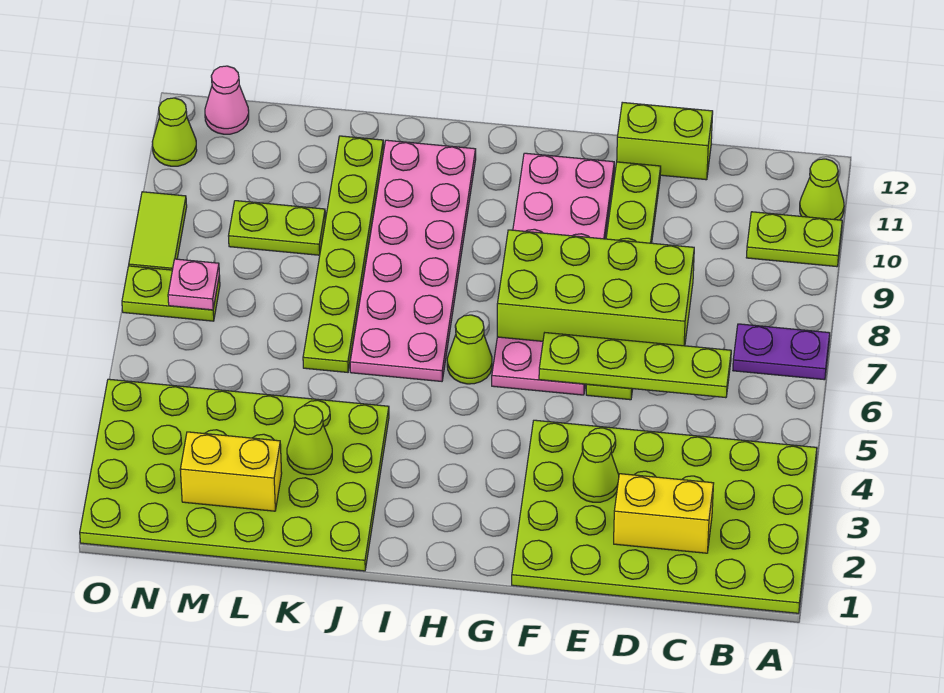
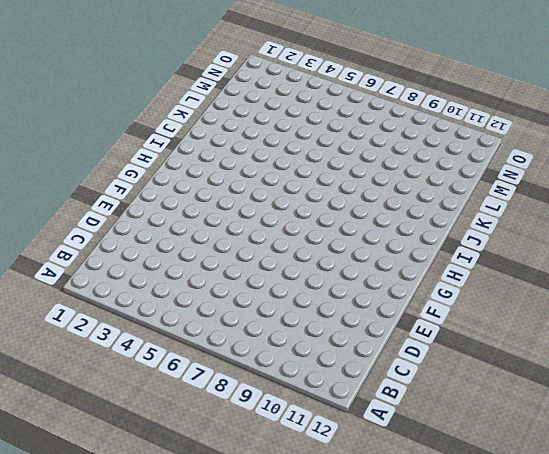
none -> lime plate A1:F4 level 1
none -> purple plate A7:B7 level 1
none -> lime plate A10:B10 level 1

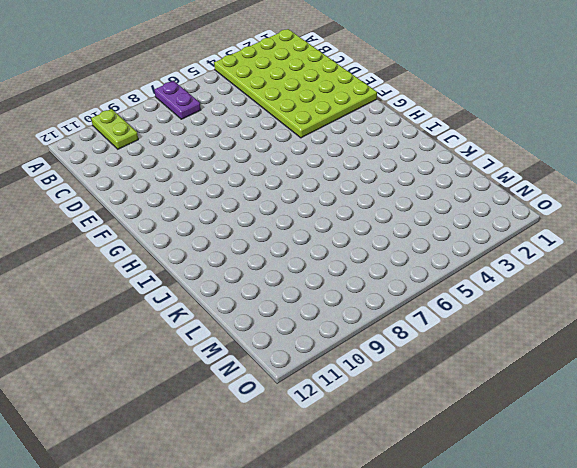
none -> lime cone A11 level 1
none -> lime brick D12:E12 level 1
none -> lime plate E6:E11 level 1

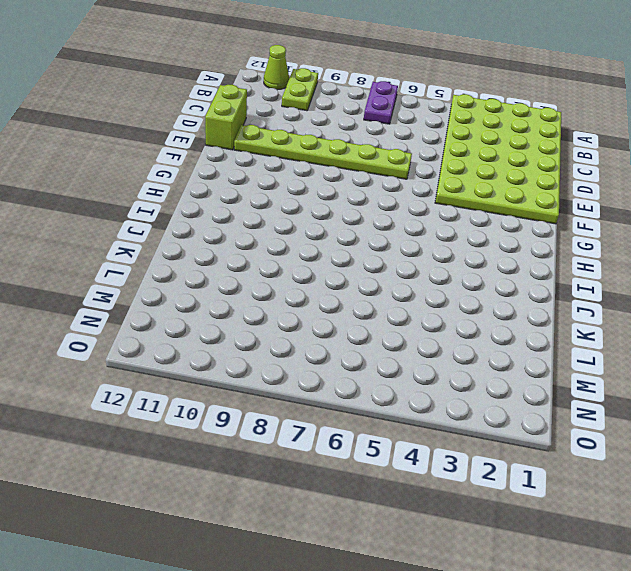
none -> pink plate F6:G11 level 1
none -> lime cone H6 level 1
none -> pink plate I6:J11 level 1

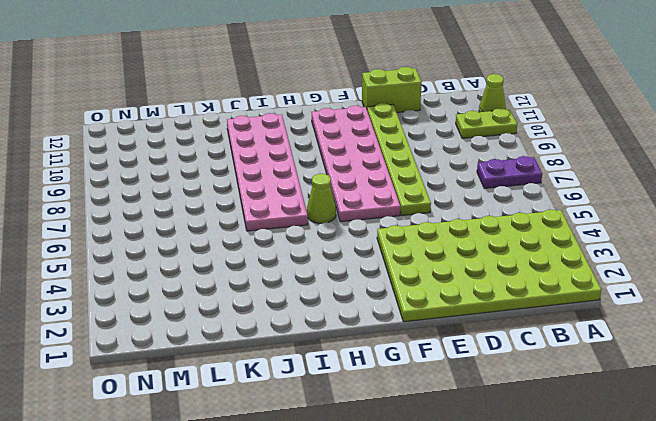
none -> lime plate J1:O4 level 1
none -> lime plate K6:K11 level 1
none -> lime plate L9:M9 level 1

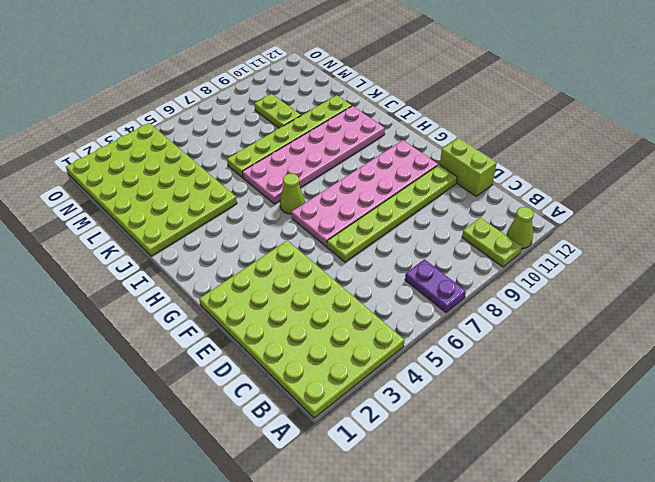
none -> lime plate N7:O7 level 1
none -> pink cone N12 level 1
none -> lime tile O8:O9 level 1

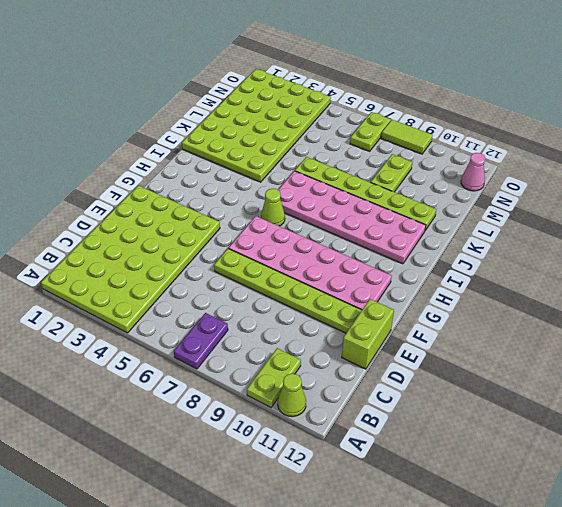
none -> lime cone O11 level 1
none -> yellow brick C2:D2 level 2
none -> lime plate C6:F6 level 2

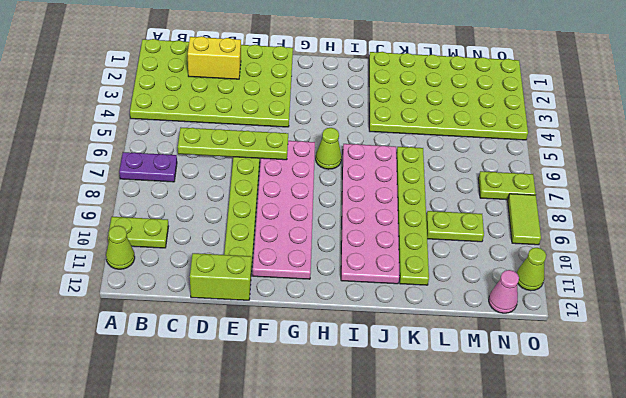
none -> lime brick D7:G8 level 2
none -> lime cone E3 level 2
none -> lime cone K3 level 2

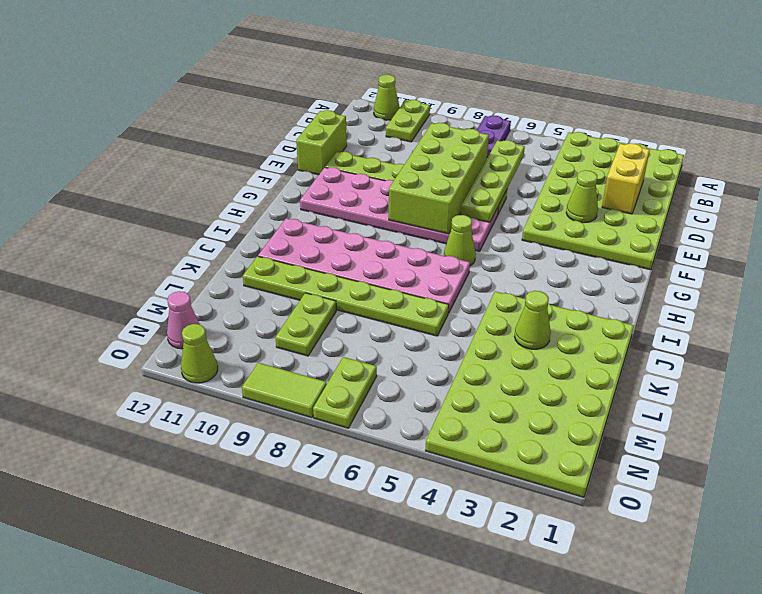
none -> yellow brick L2:M2 level 2
none -> pink plate N7 level 2

